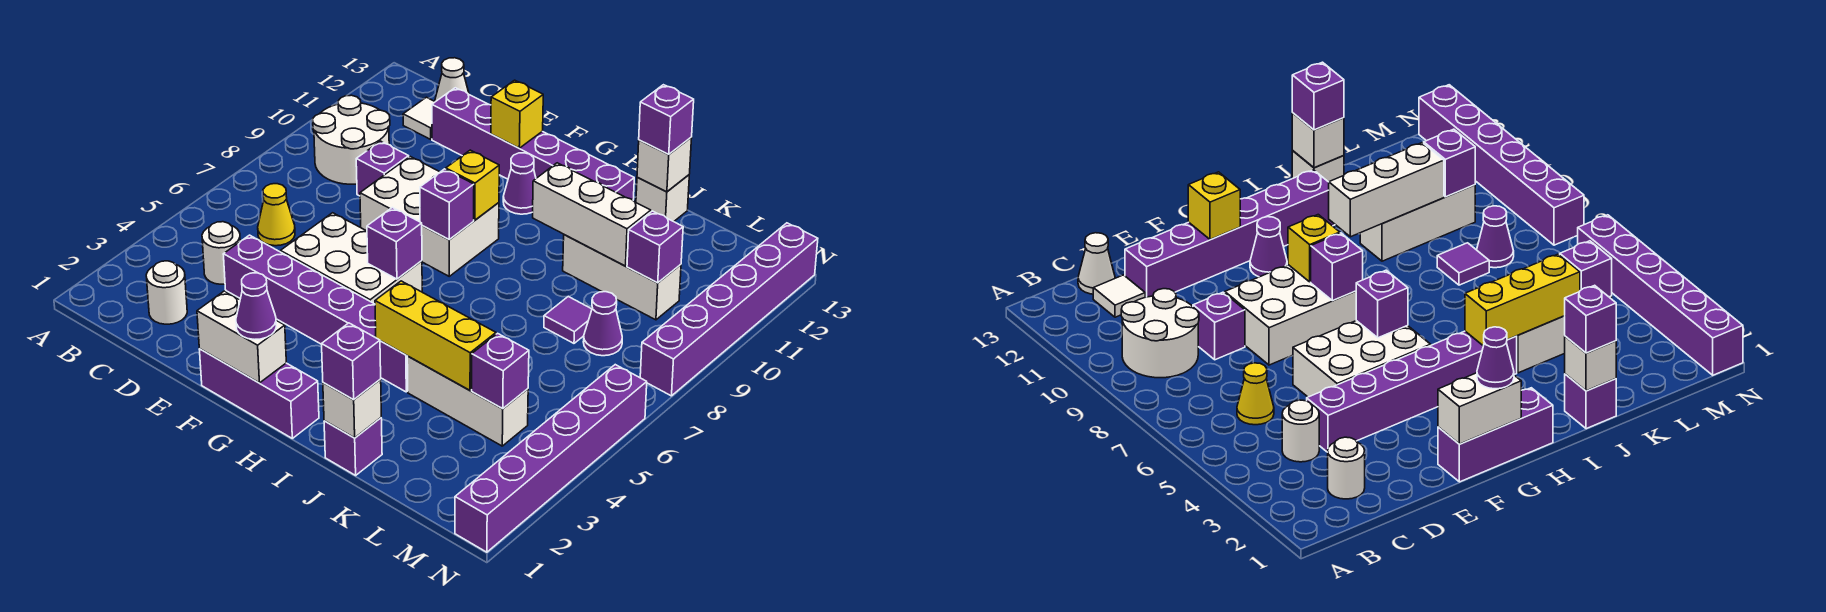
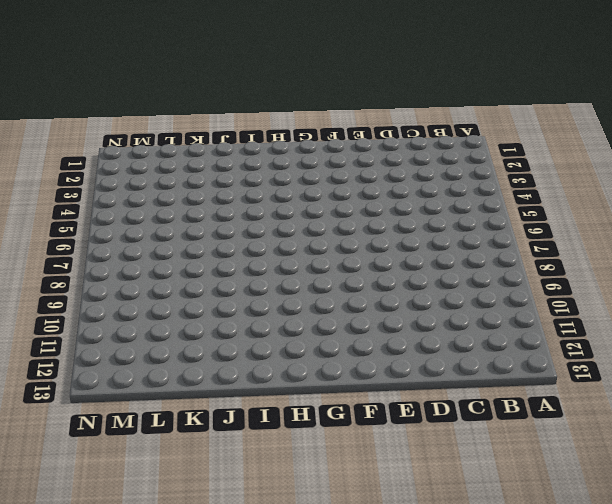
none -> white round brick B9:C10 level 1
none -> white round brick C2 level 1
none -> white round brick C4 level 1
none -> yellow cone C6 level 1

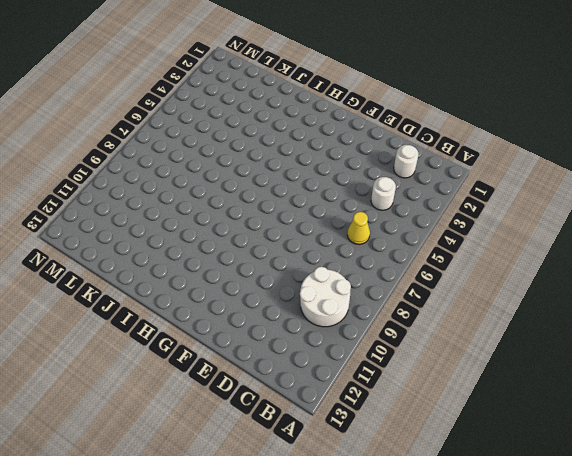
none -> white tile C12 level 1
none -> white cone C13 level 1
none -> purple brick D4:I4 level 1
none -> purple brick D9 level 1

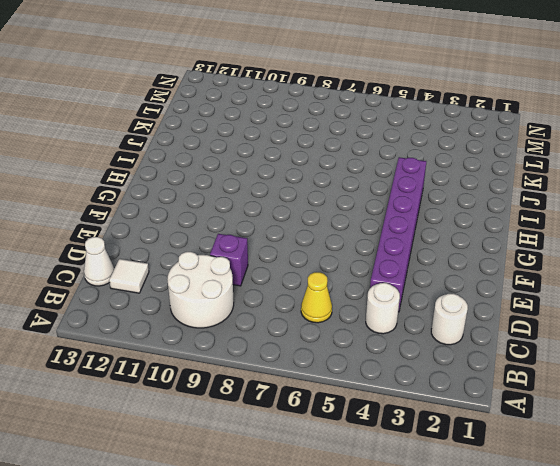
none -> purple brick D12:I12 level 1
none -> white brick E5:G6 level 1
none -> white brick E8:G9 level 1
none -> purple brick F1:H1 level 1

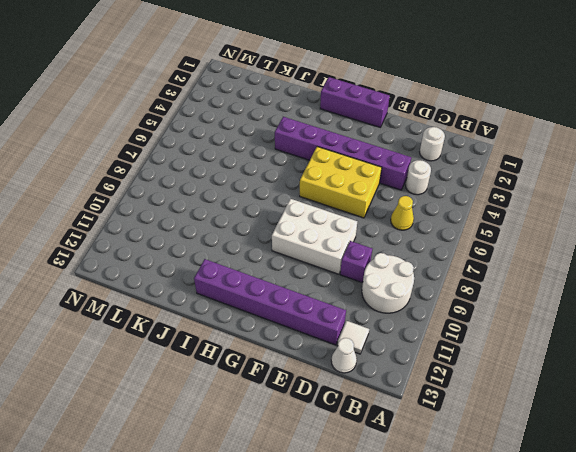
yellow brick E5:G6 level 1 -> white brick E5:G6 level 1
none -> purple cone G11 level 1
none -> purple brick J1 level 1
none -> white brick J4:L4 level 1
none -> white brick J10:L10 level 1

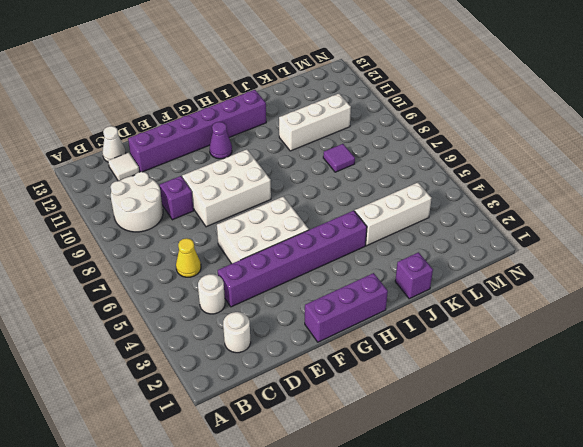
none -> white brick J13 level 1
none -> purple cone L8 level 1
none -> purple brick N1:N6 level 1
none -> purple brick N8:N13 level 1

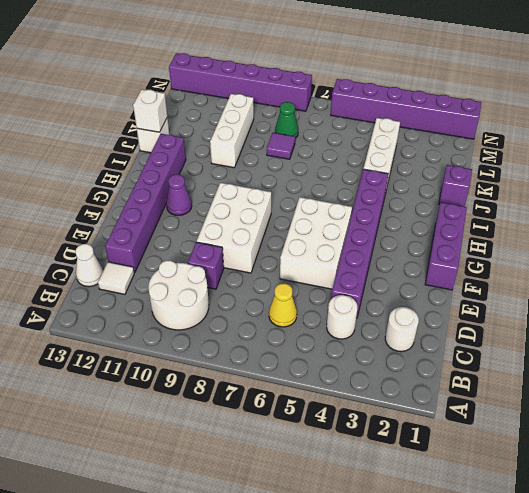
green cone L8 level 1 -> purple cone L8 level 1
none -> white brick F1:G1 level 2
none -> yellow brick F12 level 2
none -> purple brick G6 level 2
none -> purple brick G8 level 2

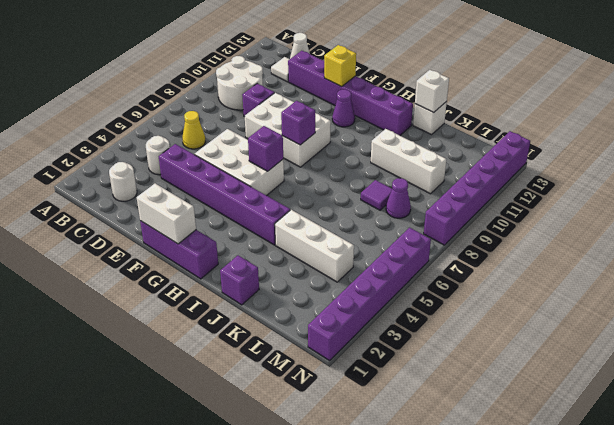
none -> yellow brick G9 level 2
none -> yellow brick I4:K4 level 2
none -> white brick I10:K10 level 2
none -> white brick J1 level 2

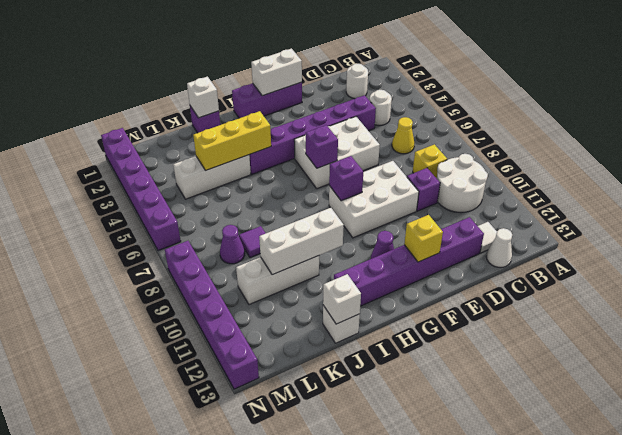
yellow brick C8 level 1 -> yellow brick G9 level 2
none -> purple brick L4 level 2
none -> purple brick L10 level 2
none -> purple cone G1 level 3
none -> purple brick J1 level 3

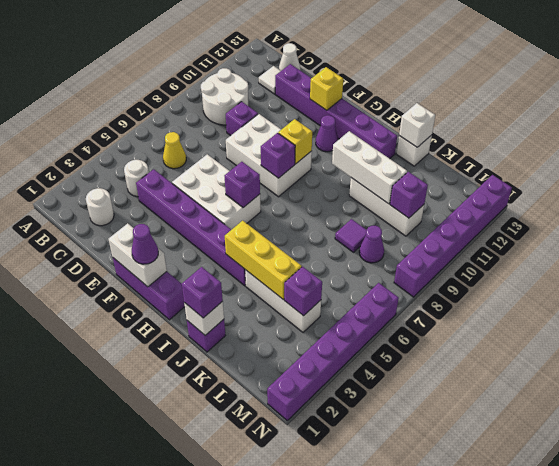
none -> purple brick J13 level 3

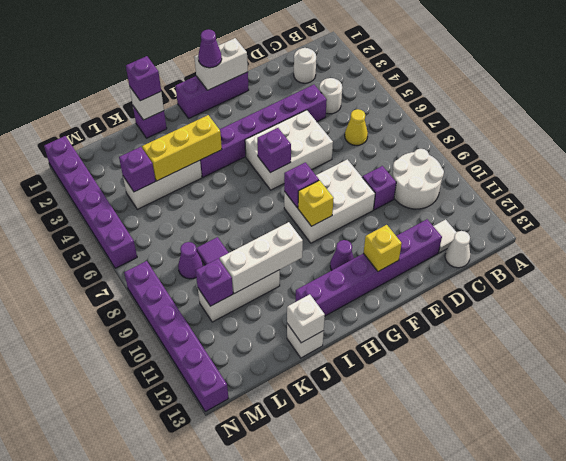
none -> purple brick J13 level 3

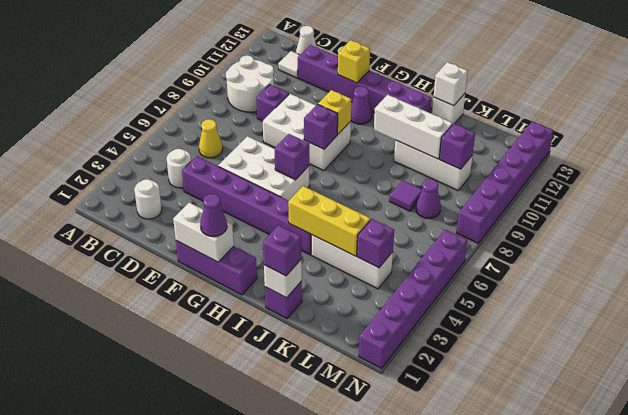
none -> purple brick J13 level 3

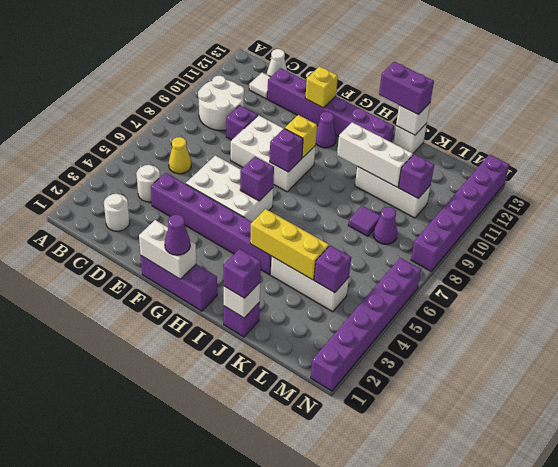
purple brick I13:J13 level 3 -> purple brick J13 level 3

